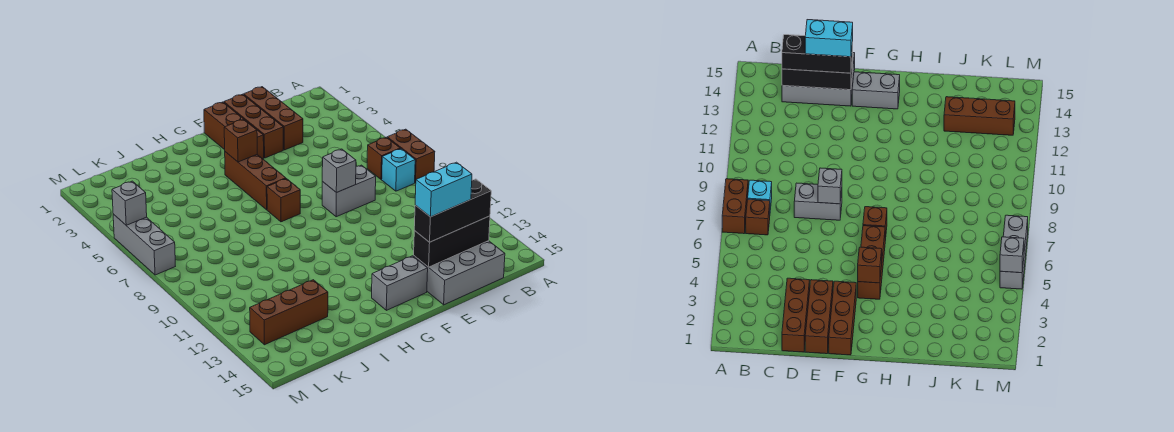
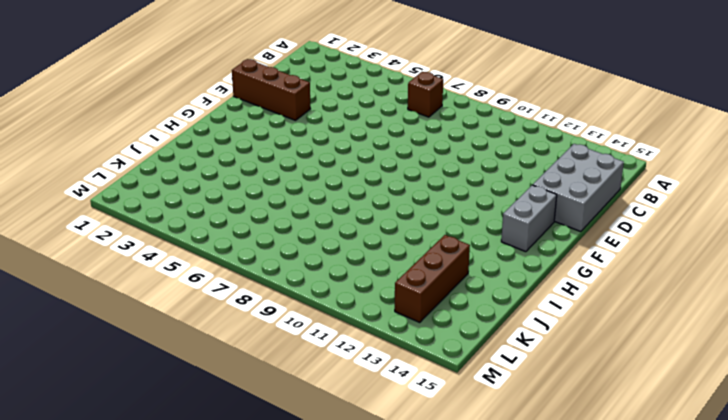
none -> brown brick A7:A8 level 1
none -> cyan brick B8 level 1
none -> brown brick D1:D3 level 1

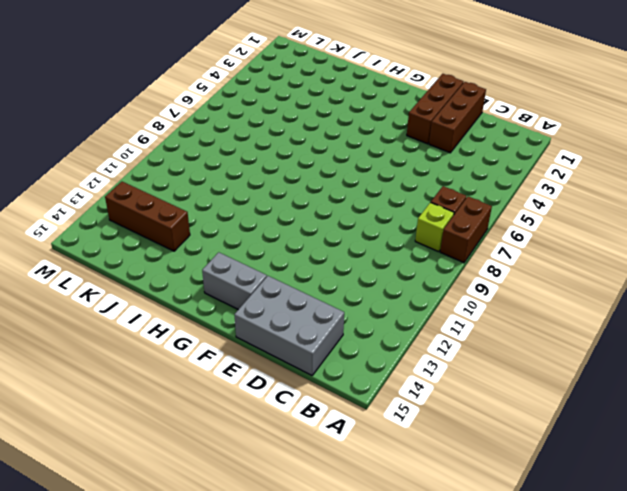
lime brick B8 level 1 -> cyan brick B8 level 1
none -> grey brick D8:E8 level 1
none -> brown brick F1:F3 level 1
none -> brown brick G4:G6 level 1

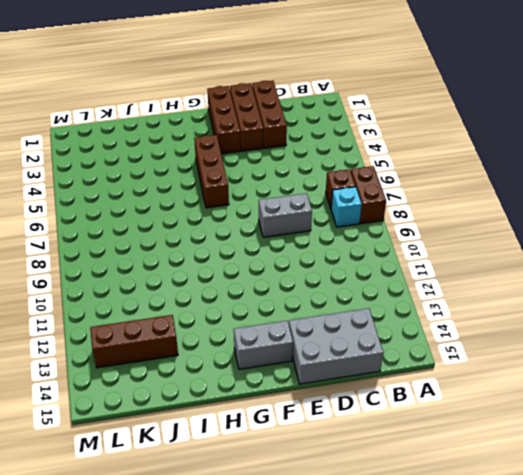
none -> brown brick G7 level 1
none -> grey brick M5:M7 level 1
none -> black brick C14:E14 level 2

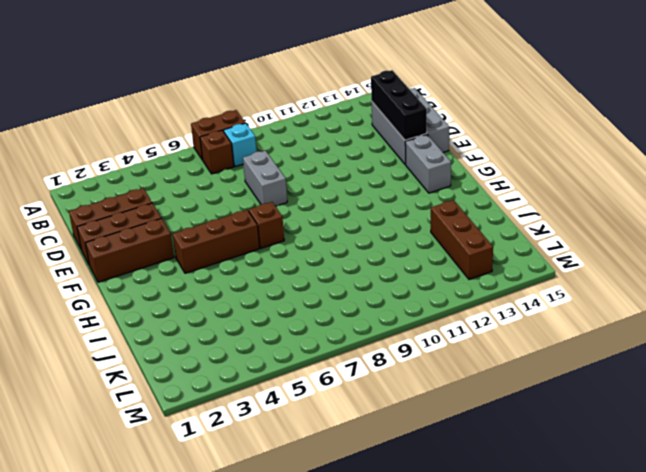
none -> grey brick M5:M7 level 1
none -> grey brick E8 level 2
none -> brown brick G4 level 2

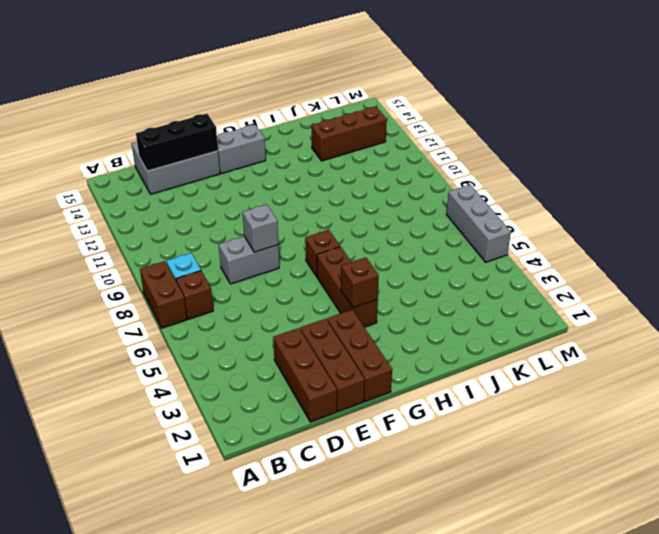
none -> grey brick M5 level 2
none -> black brick C14:E14 level 3
none -> cyan brick D14:E14 level 4

